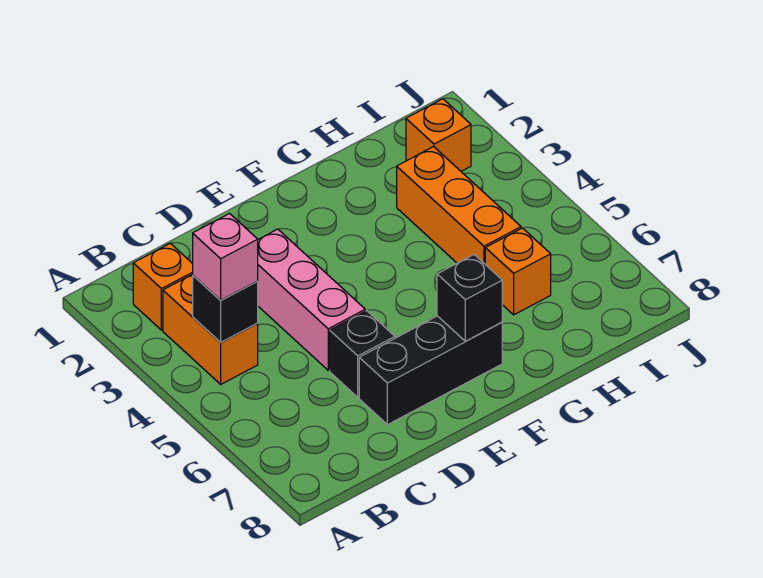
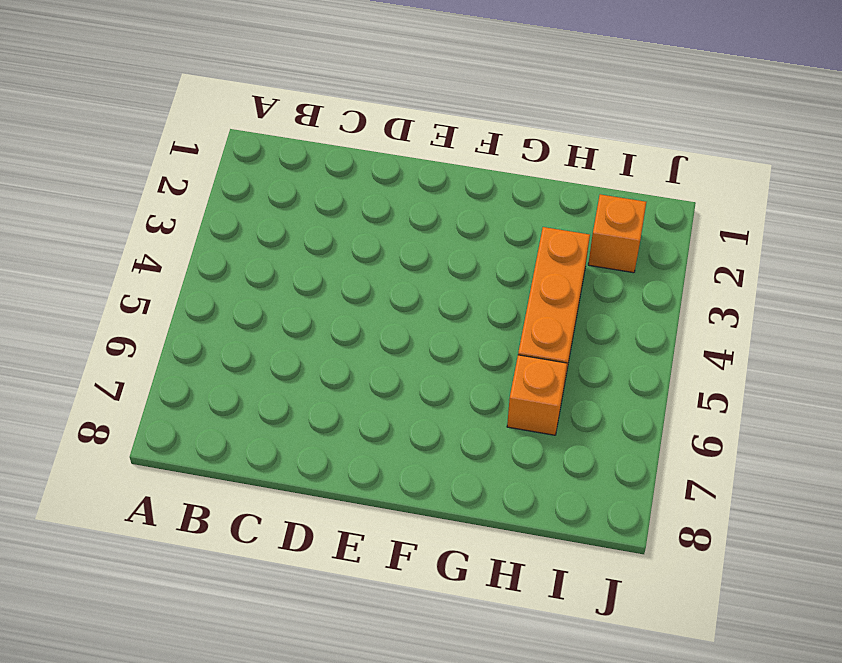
none -> orange brick B2 level 1
none -> orange brick B3:B4 level 1

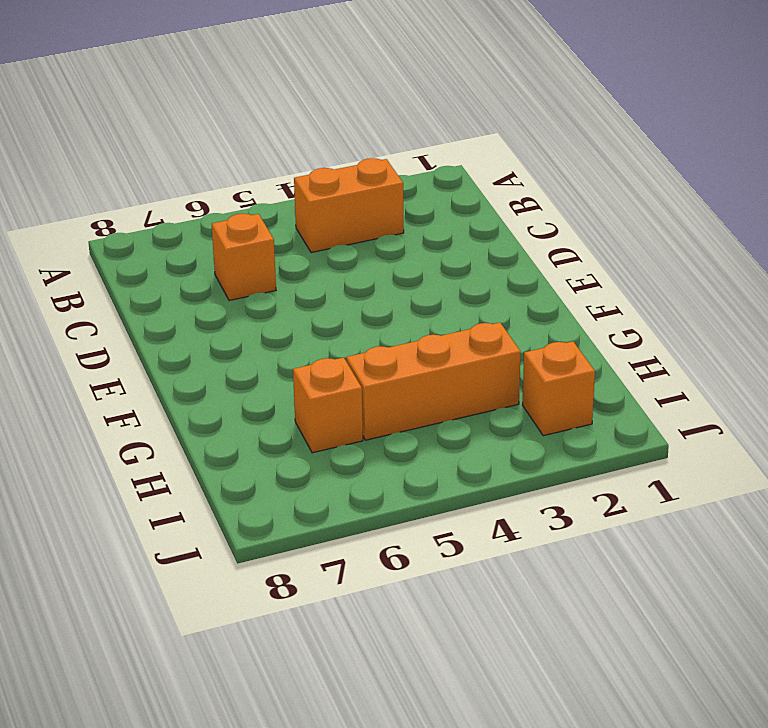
orange brick C6 level 1 -> orange brick B2 level 1
none -> pink brick D3:D5 level 1
none -> black brick D6 level 1

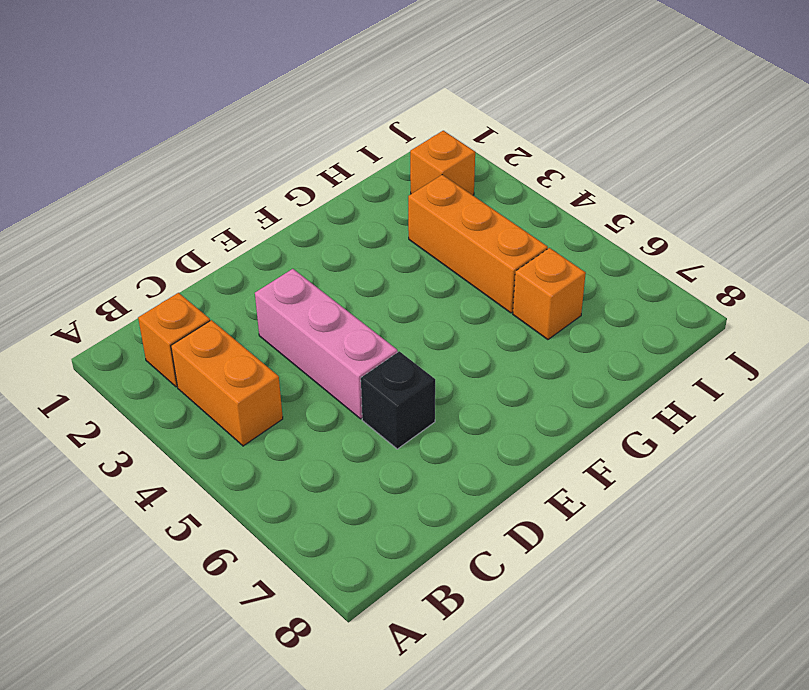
none -> black brick D7:F7 level 1
none -> black brick B4 level 2

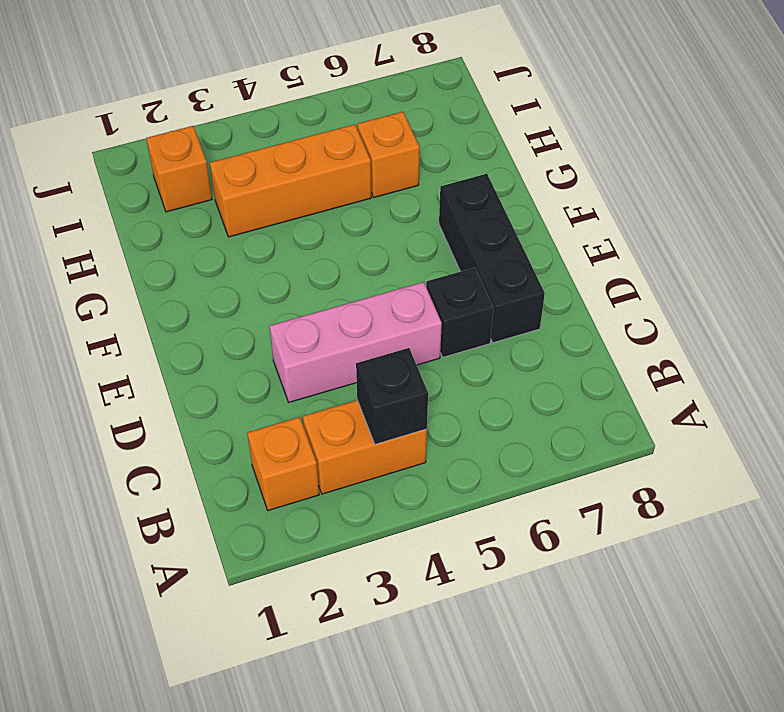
none -> black brick F7 level 2
none -> pink brick B4 level 3

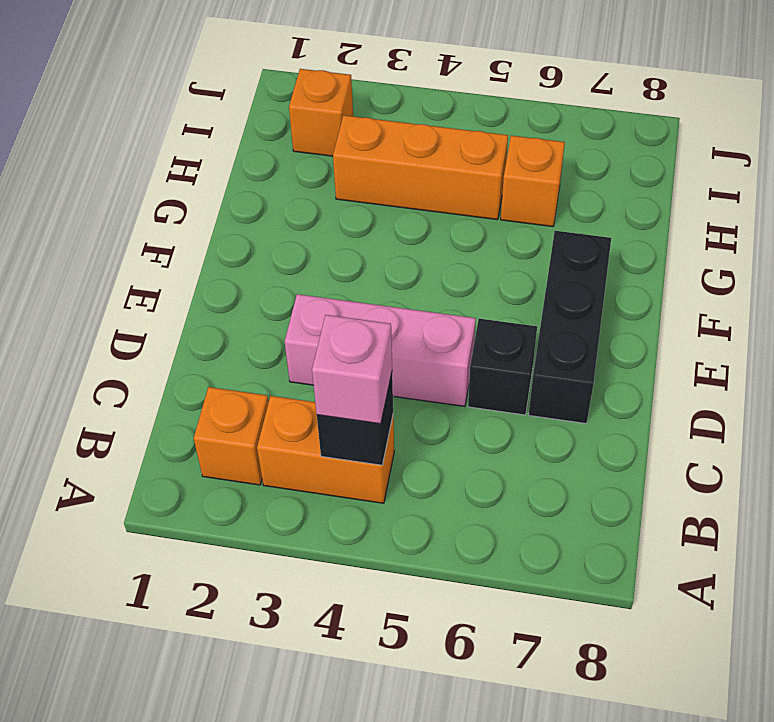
none -> black brick F7 level 2

